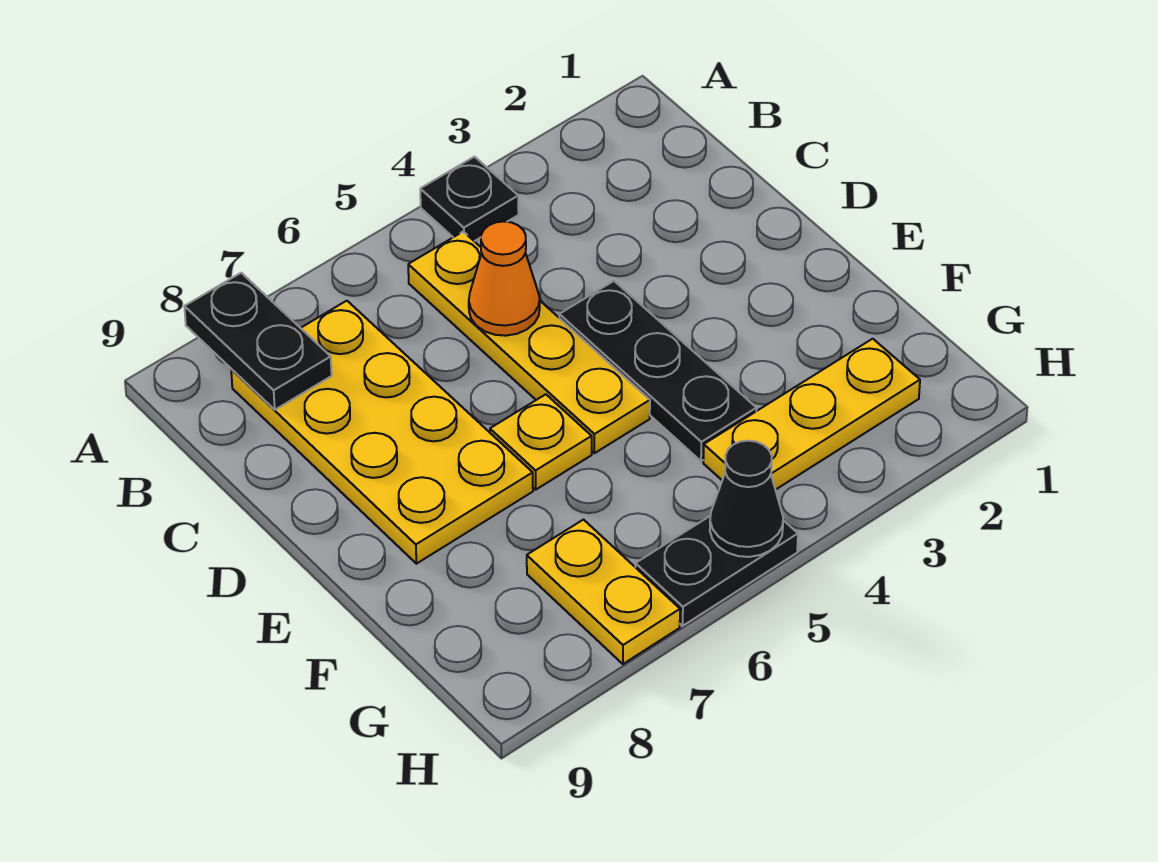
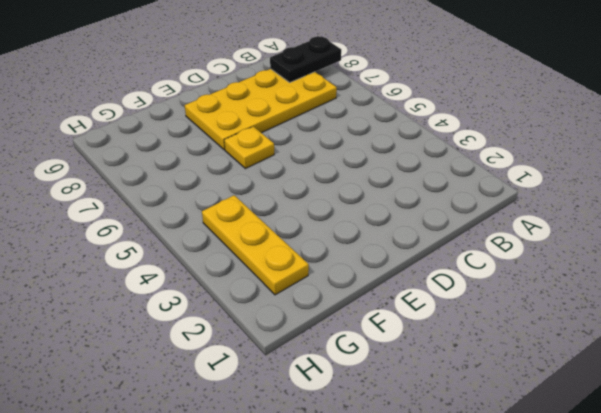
none -> black plate A4 level 1
none -> yellow plate B5:E5 level 1

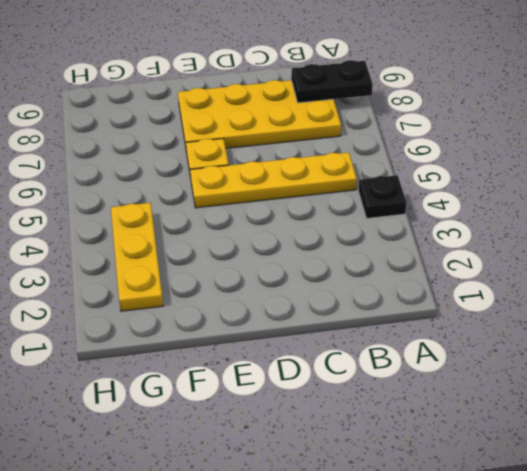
none -> black plate D4:F4 level 1
none -> yellow plate G7:H7 level 1

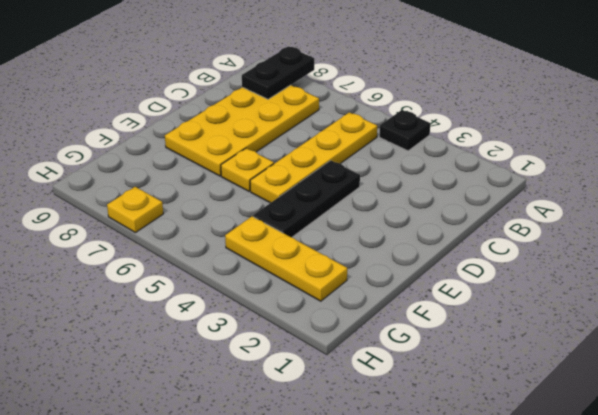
yellow plate H7 level 1 -> yellow plate G7:H7 level 1
none -> black plate H5:H6 level 1
none -> orange cone C5 level 2

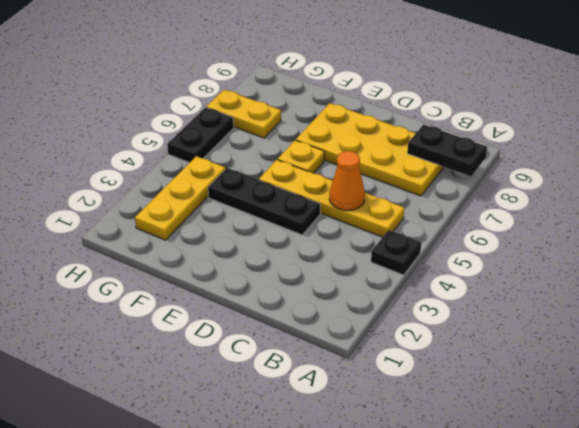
none -> black cone H5 level 2

